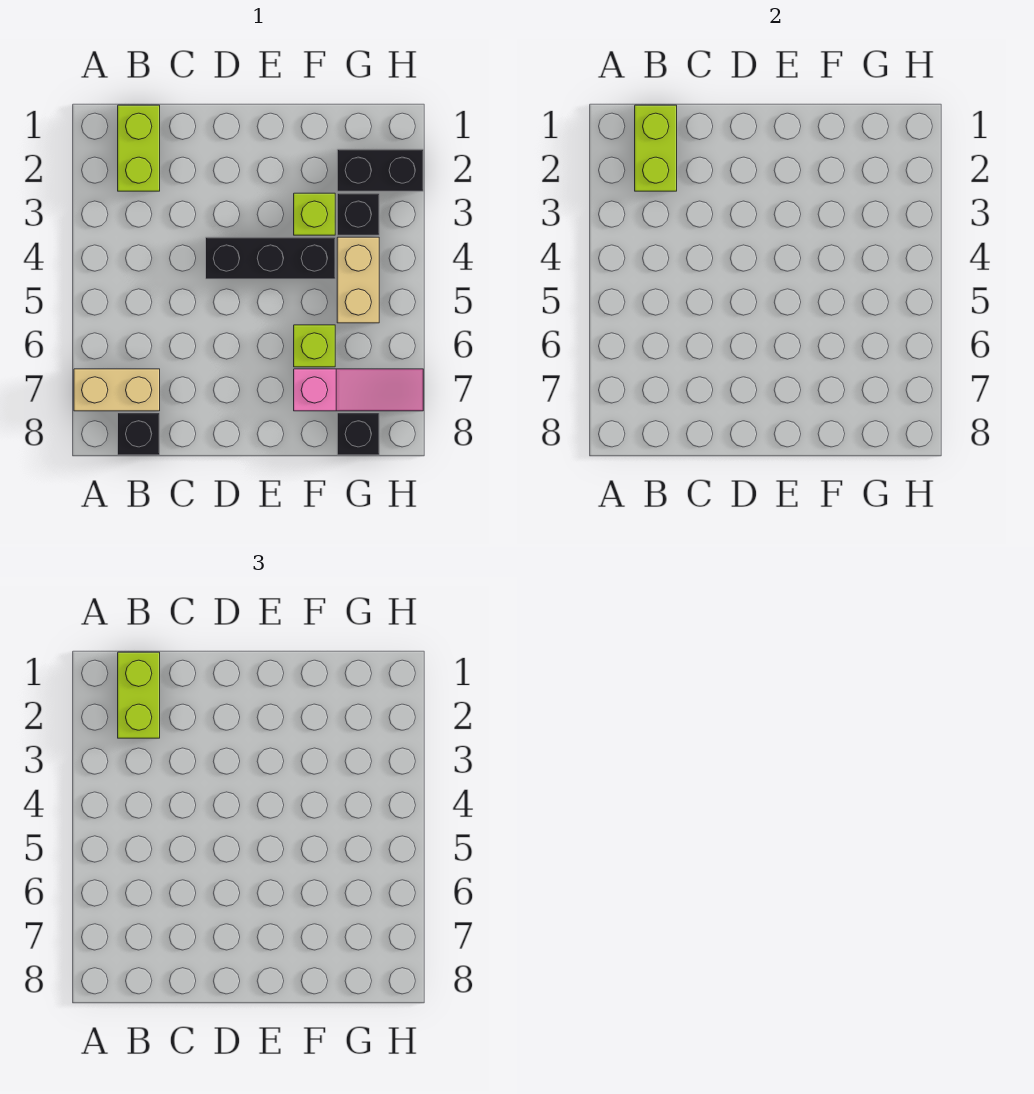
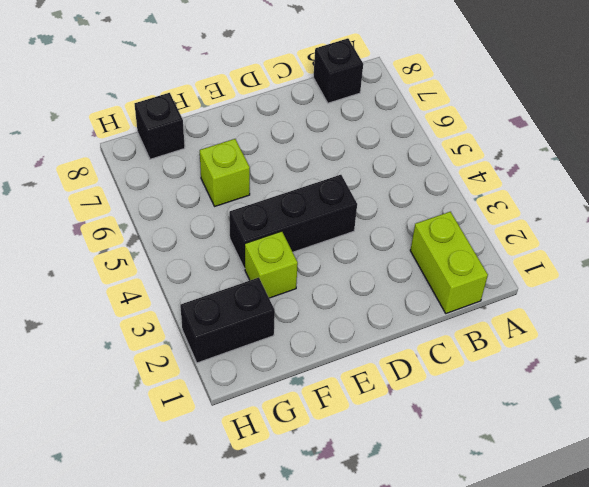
none -> tan brick A7:B7 level 1
none -> pink slope F7:H7 level 1 top F
none -> black brick G3 level 1

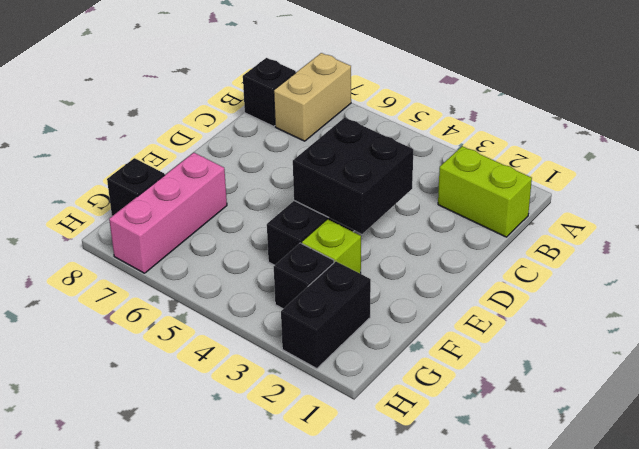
black brick D3:E4 level 2 -> none
pink brick F7:H7 level 1 -> pink slope F7:H7 level 1 top F
none -> lime brick F6 level 1
none -> tan brick G4:G5 level 1
none -> lime brick B1:B2 level 2

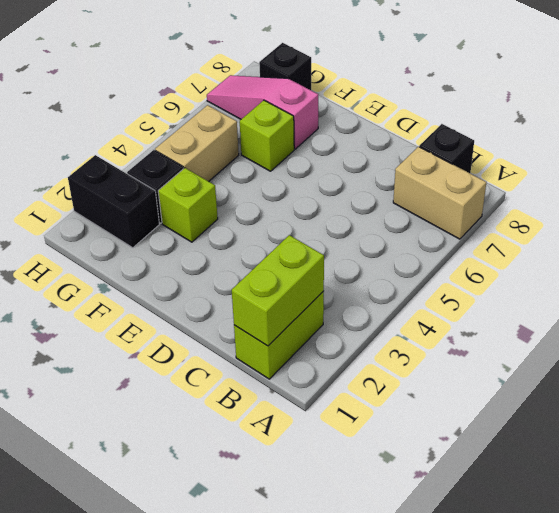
none -> black brick D4:F4 level 1
none -> lime brick B1:B2 level 3

